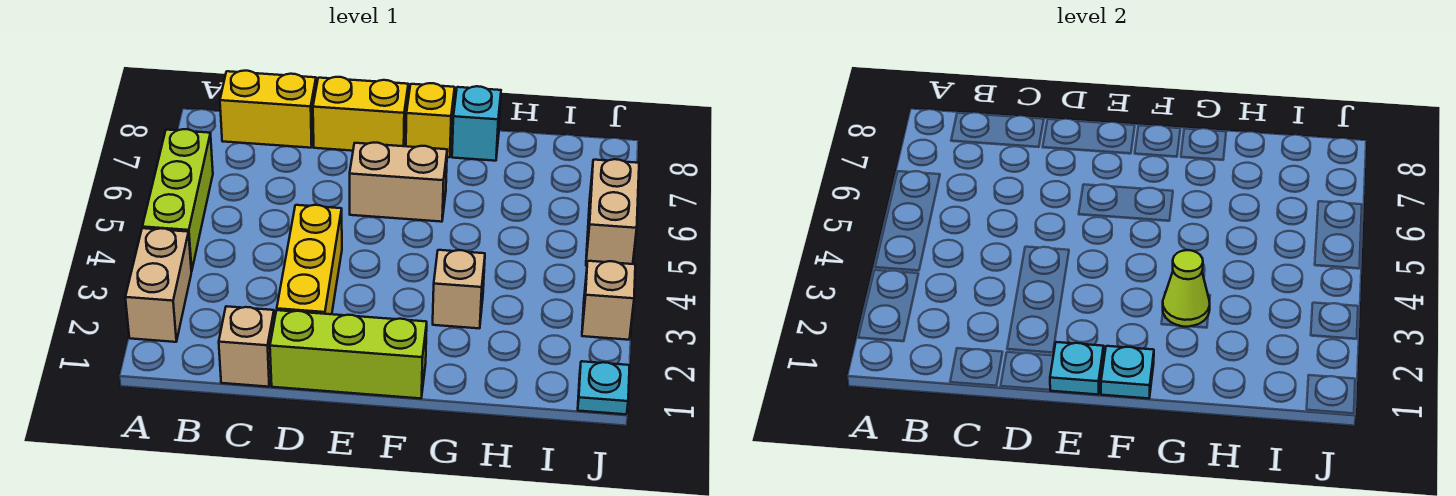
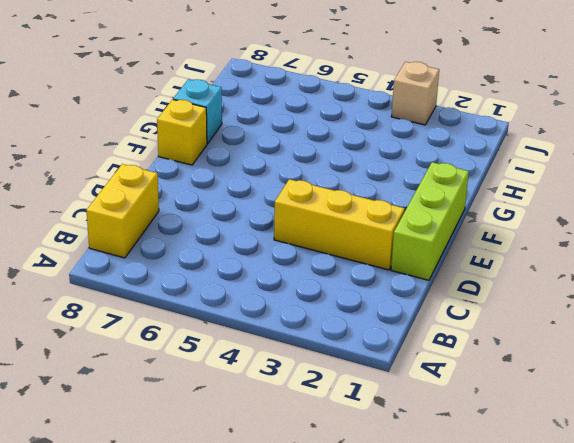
none -> tan brick A2:A3 level 1
none -> lime brick A4:A6 level 1
none -> tan brick C1 level 1

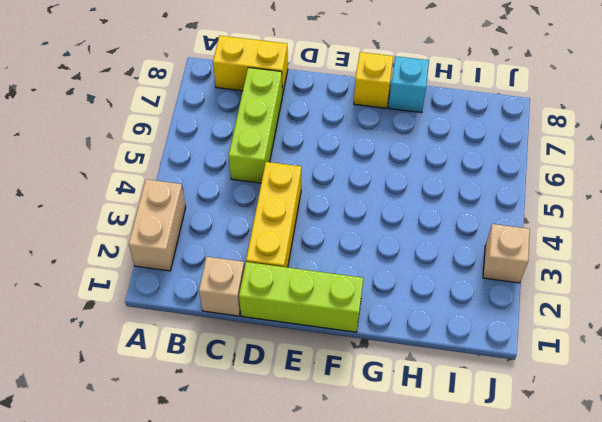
lime brick C5:C7 level 1 -> lime brick A4:A6 level 1
none -> yellow brick D8:E8 level 1
none -> tan brick E6:F6 level 1
none -> tan brick G3 level 1

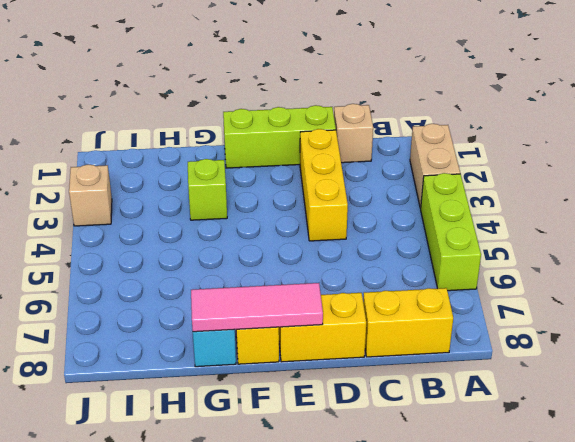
pink tile E8:G8 level 2 -> none
lime brick G3 level 1 -> tan brick G3 level 1
none -> tan brick E6:F6 level 1
none -> cyan plate J1 level 1
none -> tan brick J5:J6 level 1

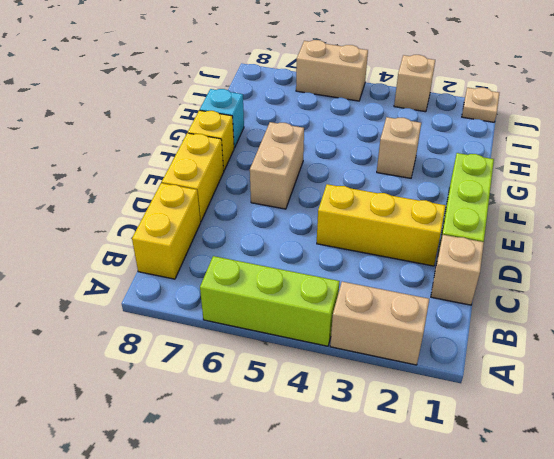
tan plate J1 level 1 -> cyan plate J1 level 1
none -> cyan plate E1 level 2
none -> cyan plate F1 level 2
none -> lime cone G3 level 2

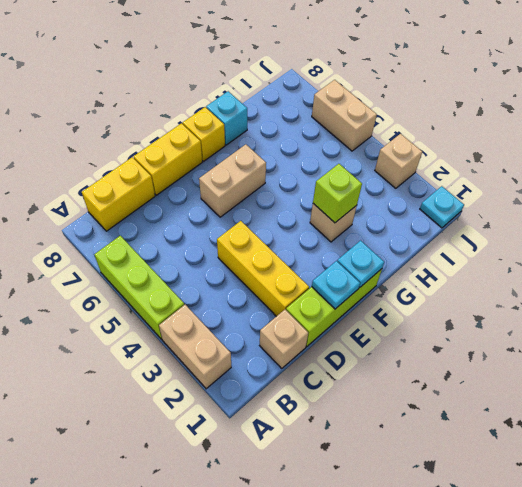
lime brick G3 level 2 -> lime cone G3 level 2

